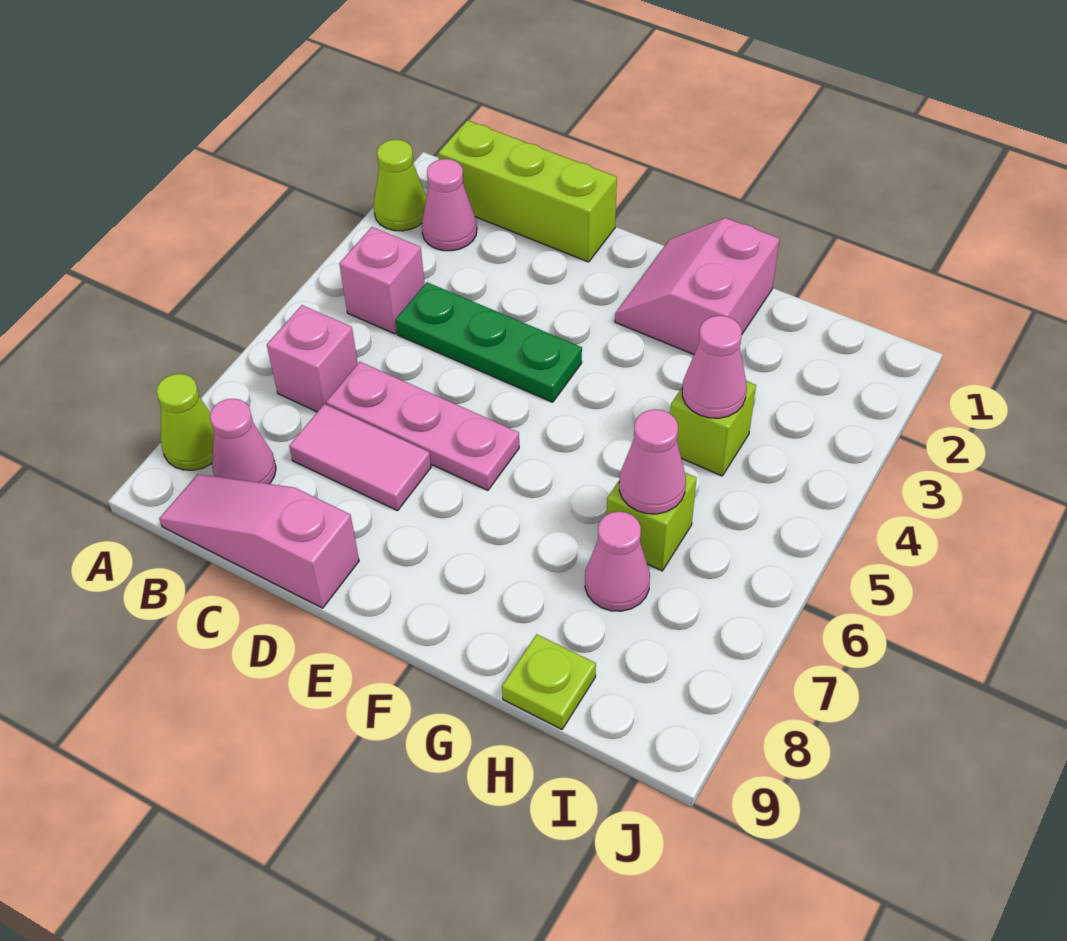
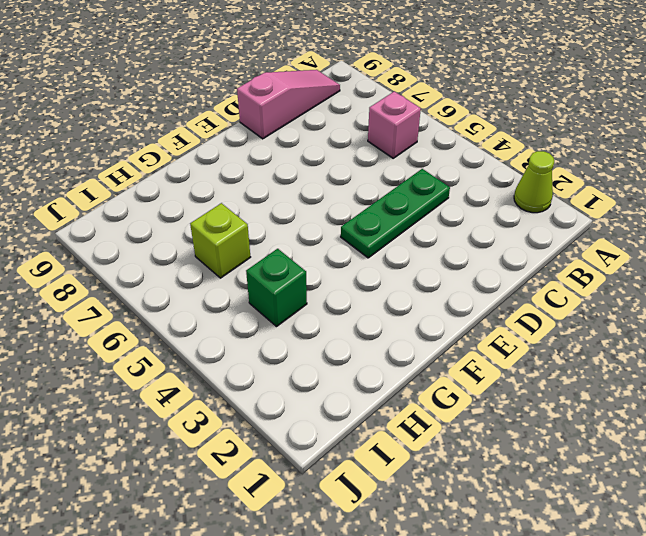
green brick H4 level 1 -> lime brick H4 level 1
none -> lime cone A8 level 1
none -> lime brick B1:D1 level 1
none -> pink cone B2 level 1

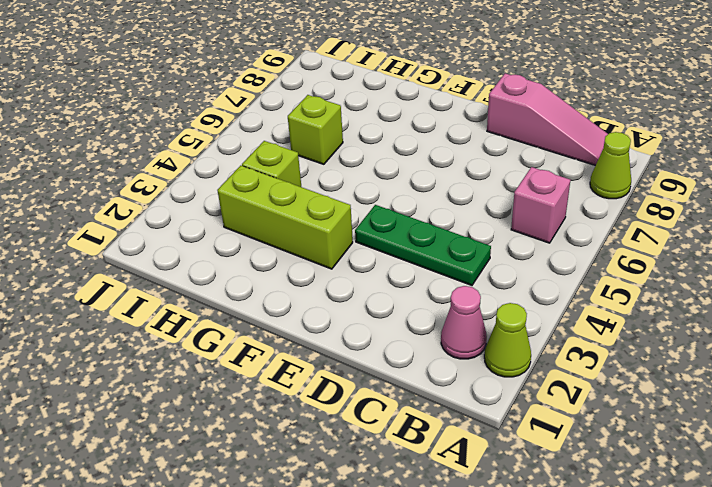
lime brick F3:H3 level 1 -> lime brick B1:D1 level 1
none -> pink brick B4 level 1
none -> pink cone B8 level 1
none -> pink plate C6:E6 level 1

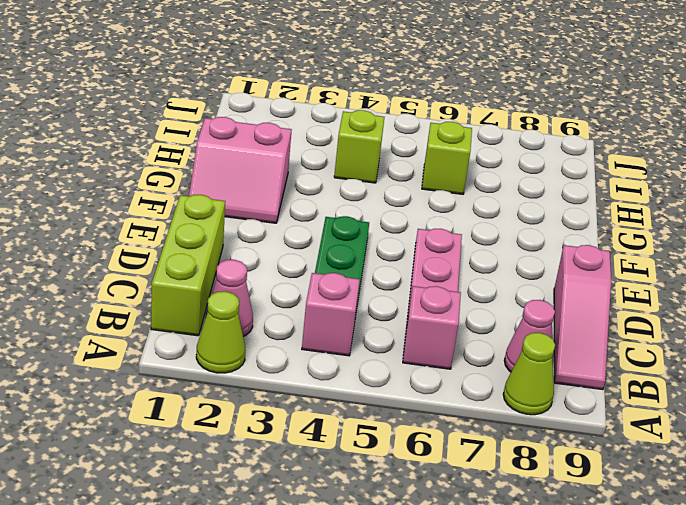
none -> pink tile C7:D7 level 1
none -> pink cone H7 level 1
none -> lime plate H9 level 1

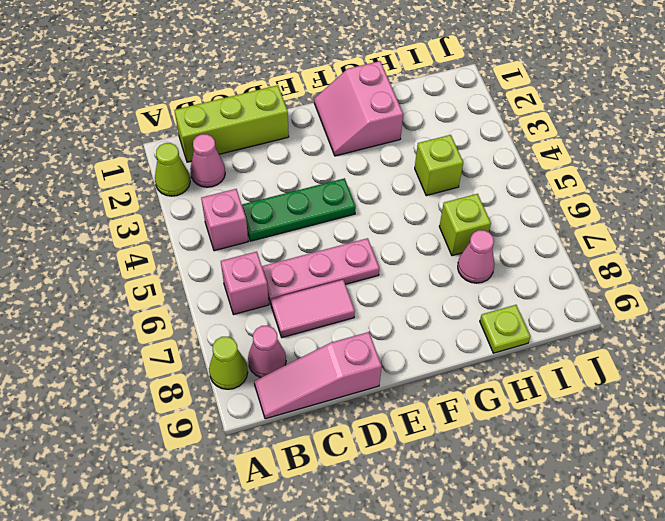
none -> pink cone H4 level 2
none -> pink cone H6 level 2

